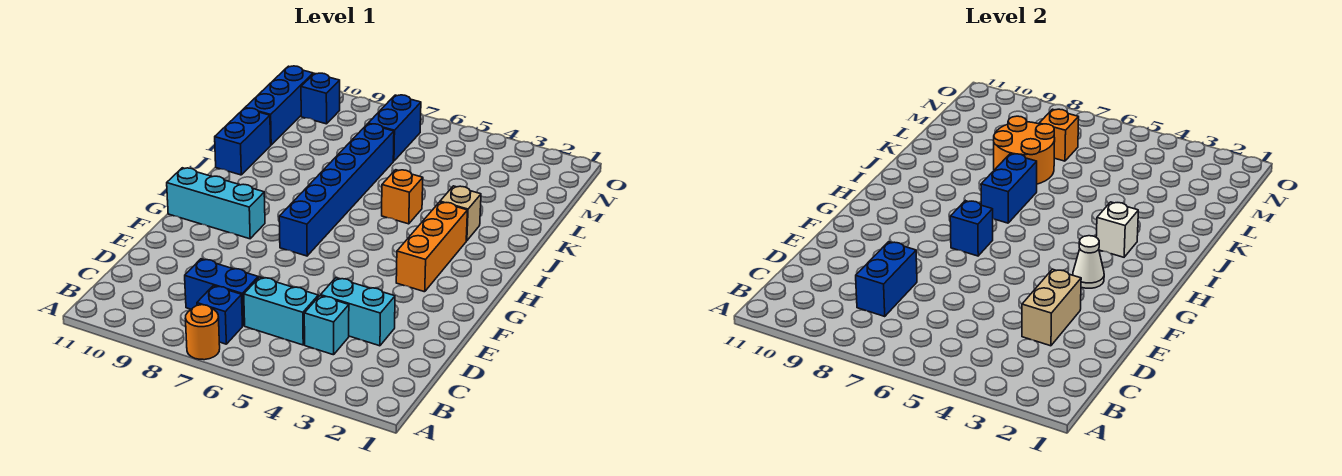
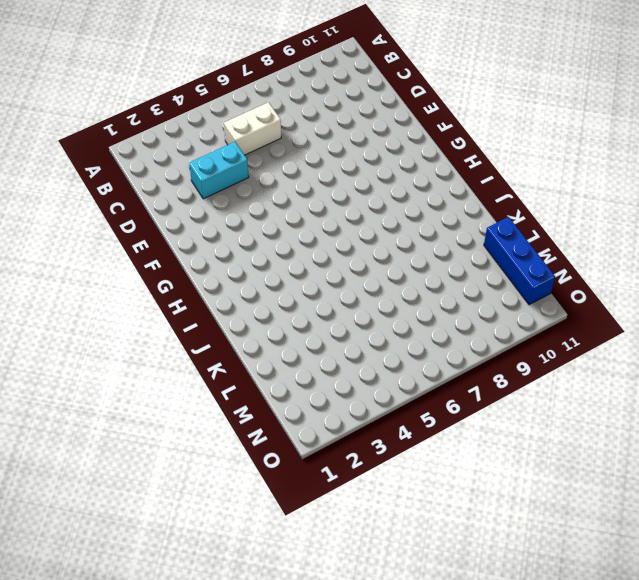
white brick C5:C6 level 1 -> cyan brick C5:C6 level 1
none -> orange round brick A7 level 1
none -> blue brick B7 level 1
none -> cyan brick C4 level 1

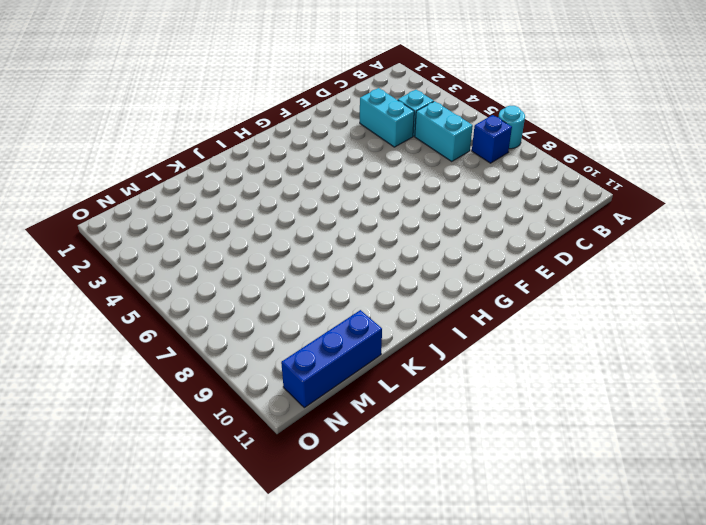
cyan round brick A7 level 1 -> orange round brick A7 level 1
none -> blue brick C7:C8 level 1
none -> orange brick G3:I3 level 1
none -> blue brick G7:L7 level 1

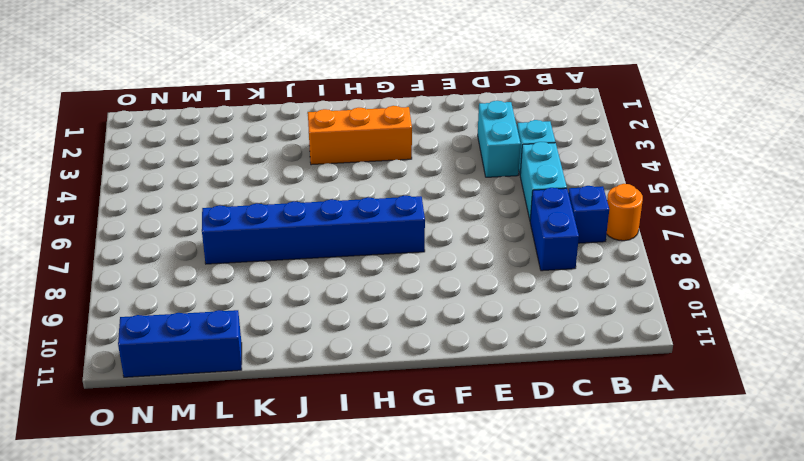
none -> cyan brick G9:G11 level 1
none -> tan brick J3 level 1
none -> orange brick J5 level 1

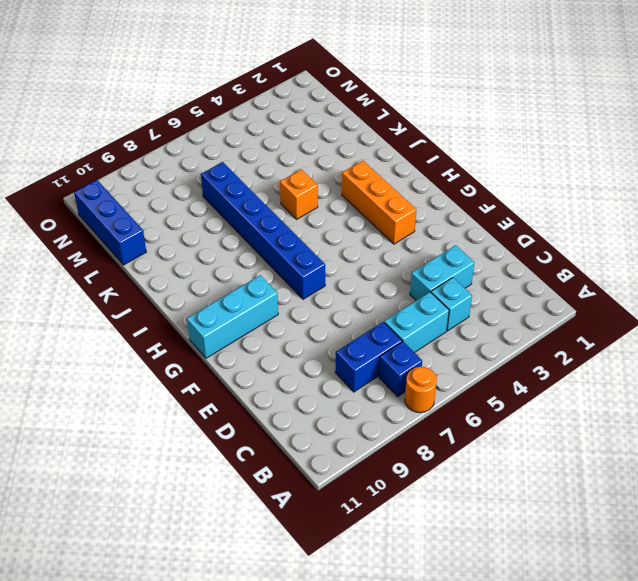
none -> tan brick J3 level 1
none -> blue brick J11:K11 level 1
none -> blue brick M7:N7 level 1

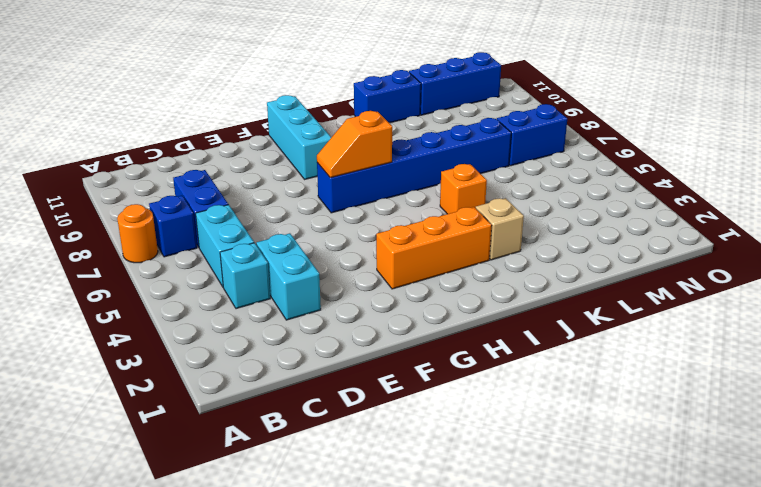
orange slope G7:H7 level 2 top H -> blue brick G7 level 2
none -> blue brick N10 level 1
none -> blue brick C8:D8 level 2
none -> tan brick D3:E3 level 2

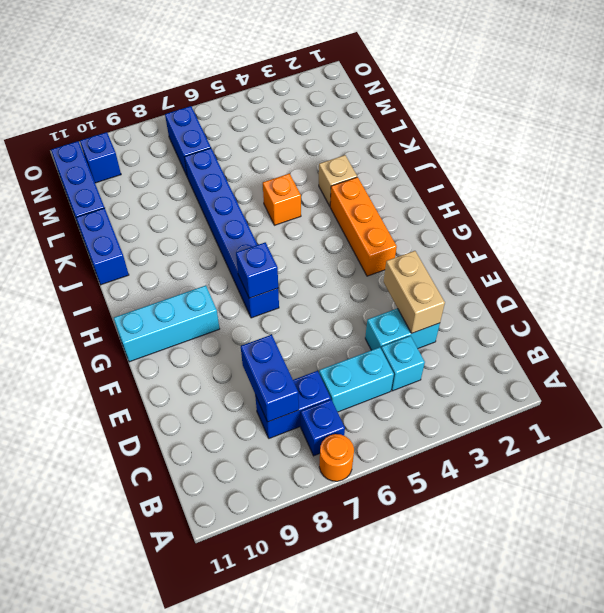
none -> white cone G3 level 2
none -> white brick I3 level 2
none -> blue brick I7:J7 level 2

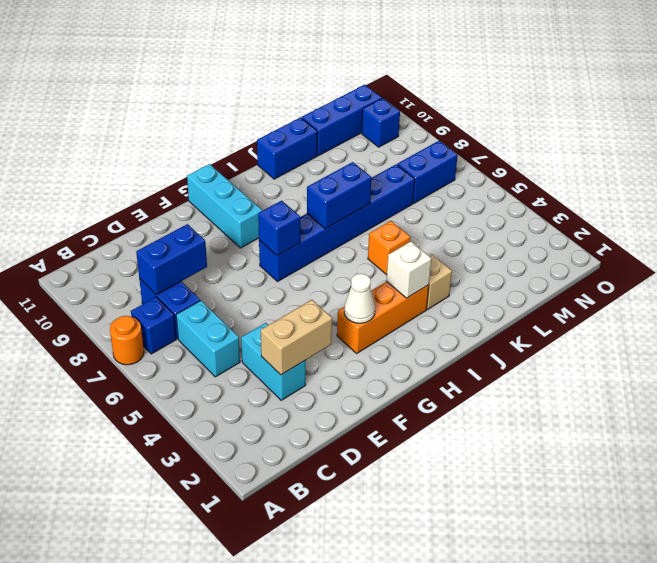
none -> cyan brick C4 level 1
none -> orange round brick K7:L8 level 2
none -> orange brick M7 level 2

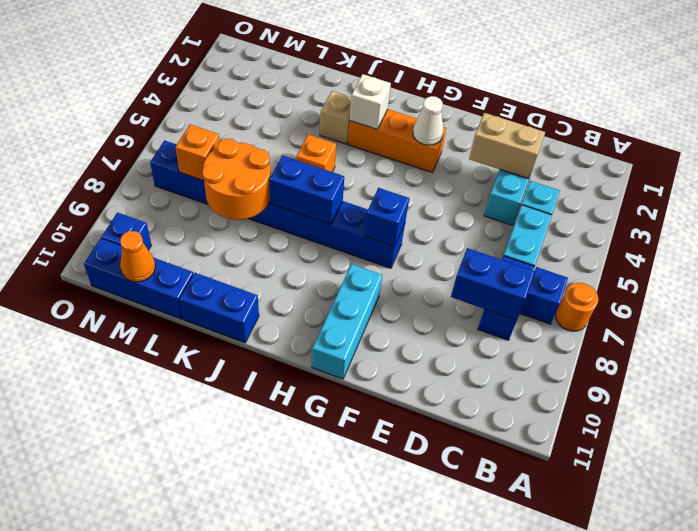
orange cone M11 level 2 -> none

